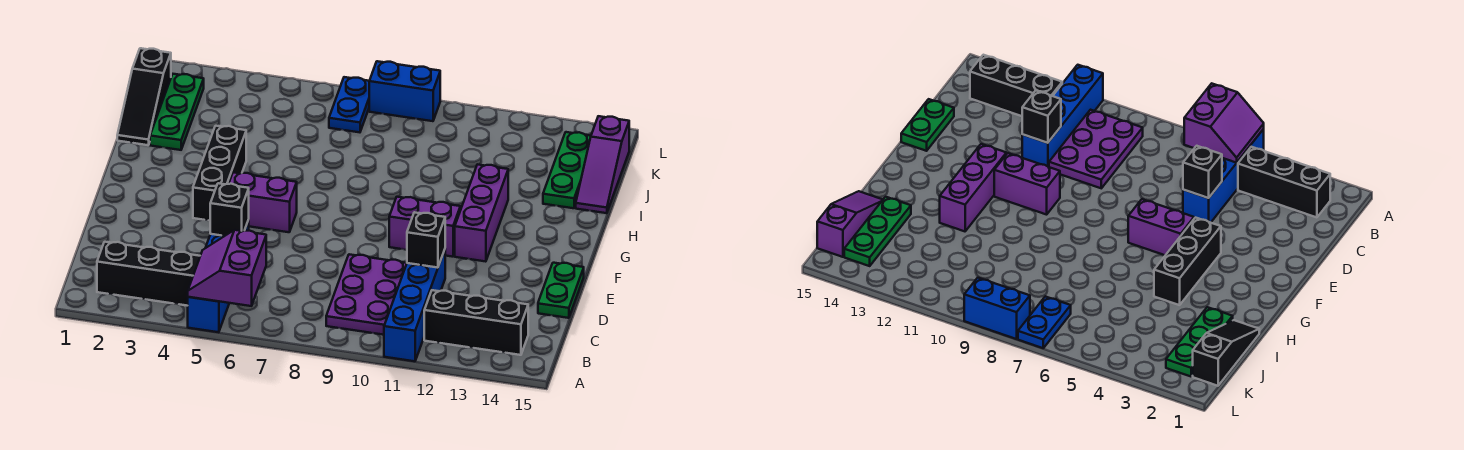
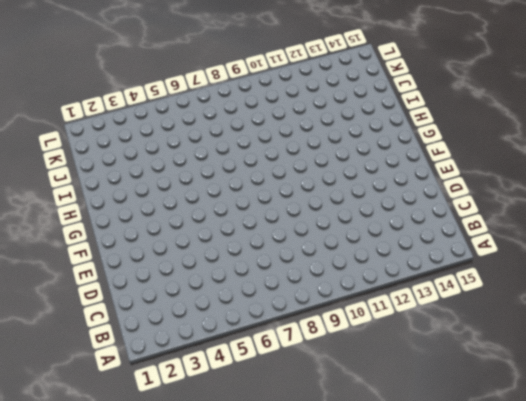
none -> blue brick A5:D5 level 1
none -> blue brick A11:D11 level 1
none -> black brick B2:B4 level 1

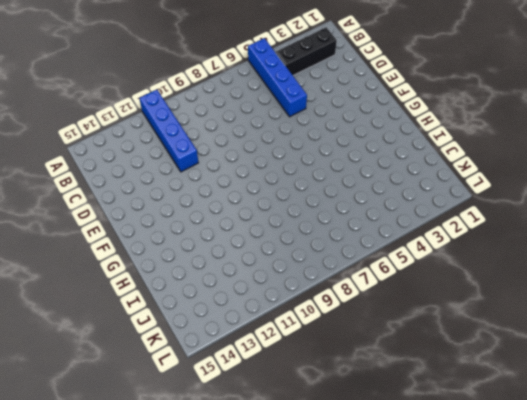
none -> purple plate B9:D10 level 1
none -> black brick B12:B14 level 1
none -> green plate D15:E15 level 1

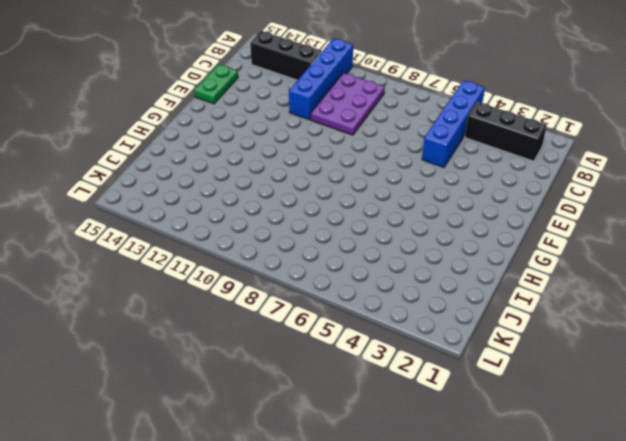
none -> black brick F4:H4 level 1
none -> purple brick F5:F6 level 1
none -> purple brick F10:F11 level 1

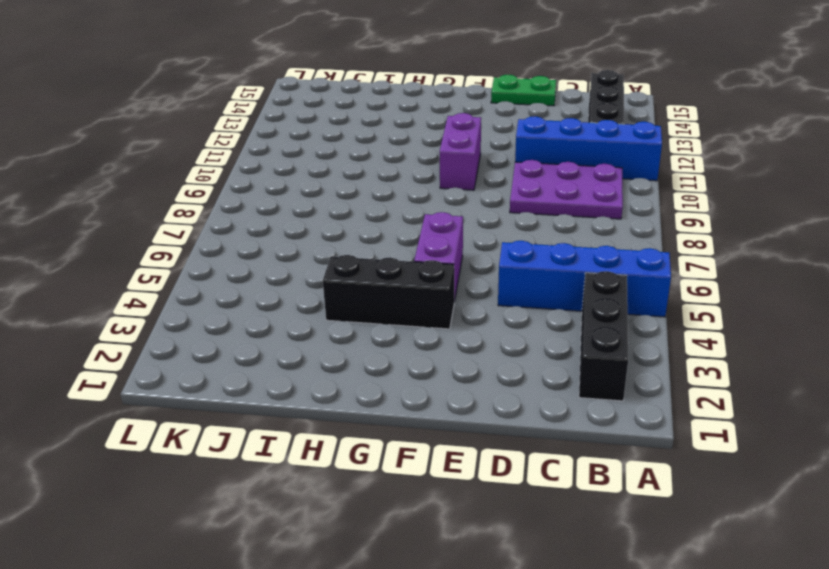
none -> purple brick F12:H12 level 1
none -> black slope I1:K1 level 1 top K
none -> green plate I2:K2 level 1

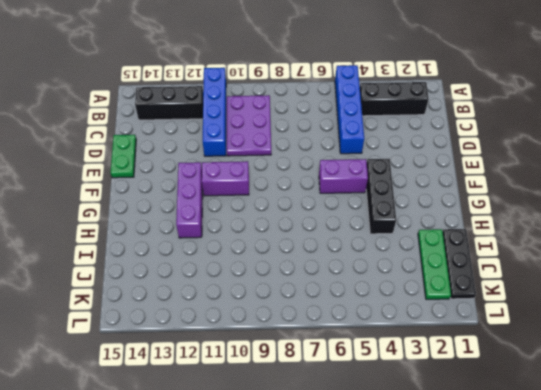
black plate I1:K1 level 1 -> black slope I1:K1 level 1 top K
none -> green plate I14:K14 level 1
none -> purple slope I15:K15 level 1 top K
none -> blue plate K7:L7 level 1

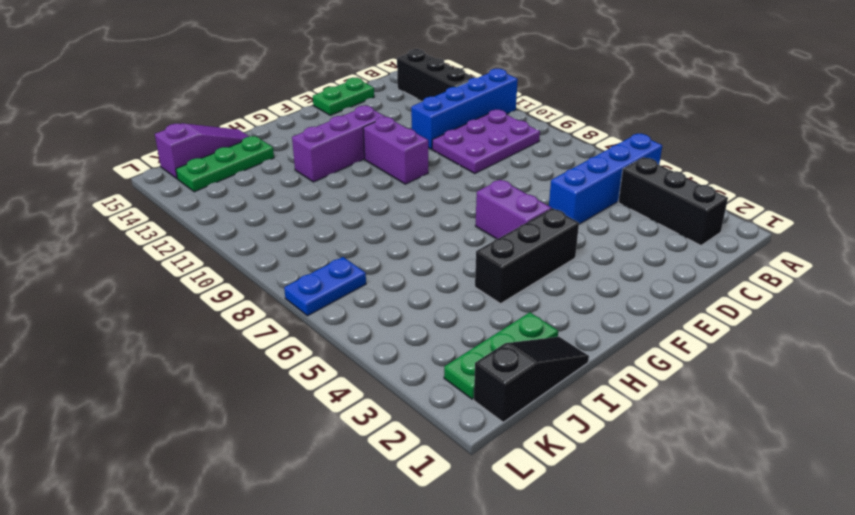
none -> blue brick L8:L9 level 1
none -> purple slope A5:B6 level 2 top 6
none -> black brick D5 level 2

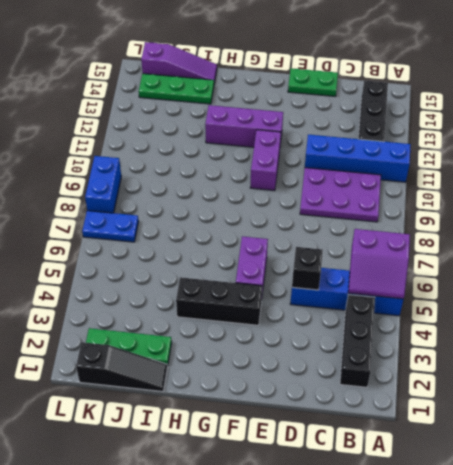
none -> black brick D11 level 2

